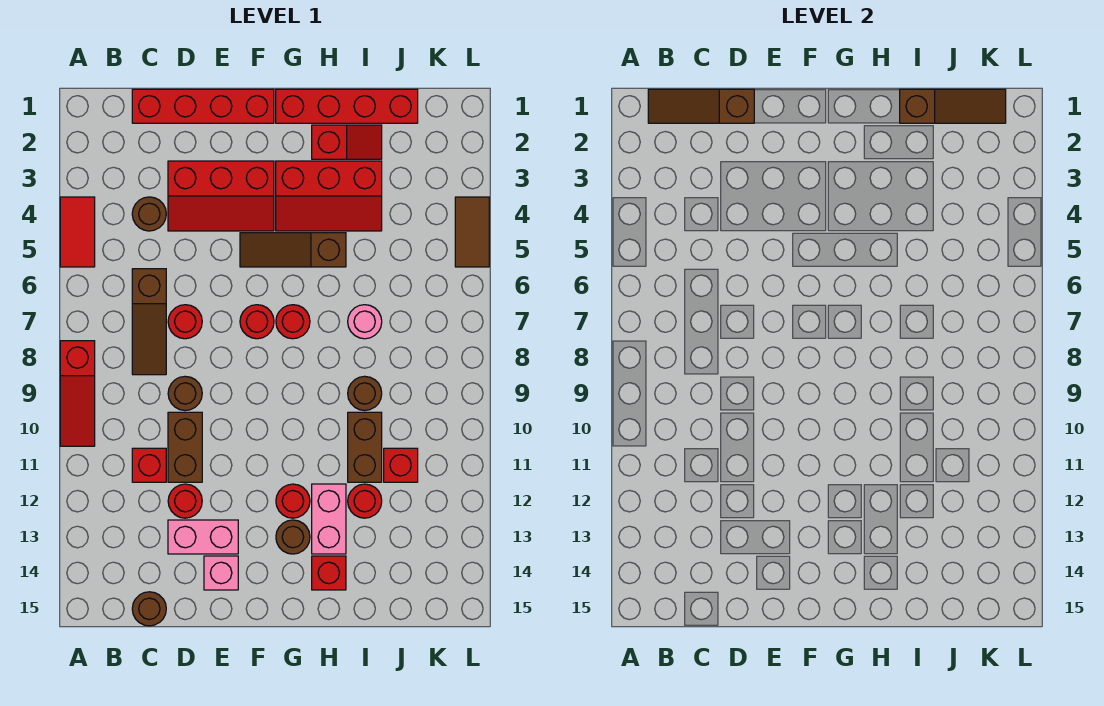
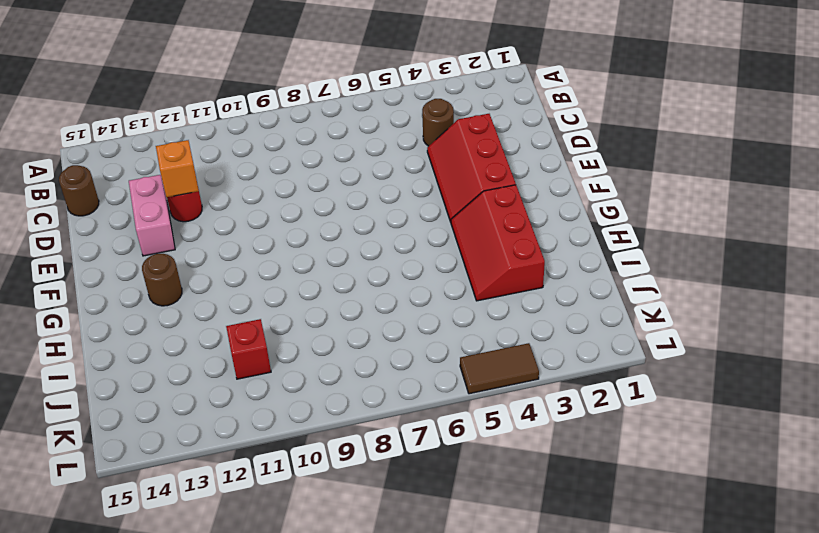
orange brick D12 level 2 -> none
none -> red tile A4:A5 level 1
none -> red slope A8:A10 level 1 top 8
none -> red brick C1:F1 level 1
none -> brown slope C6:C8 level 1 top 6

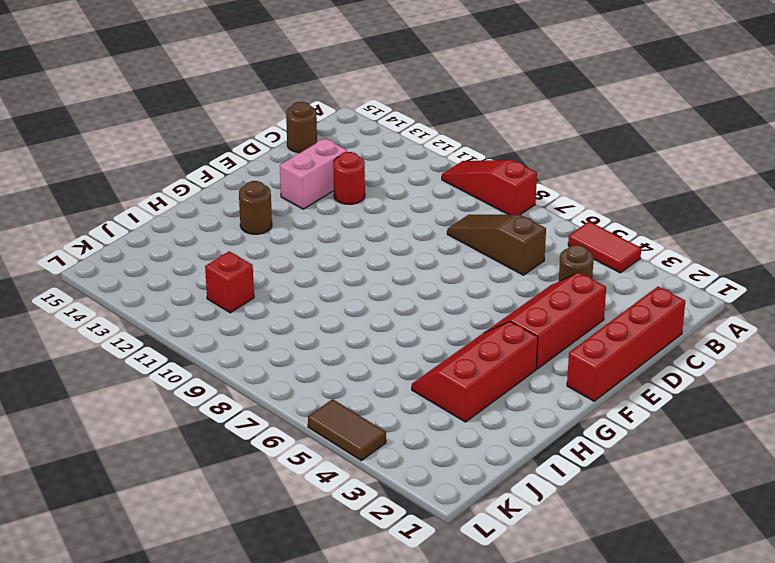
none -> red brick C11 level 1
none -> red round brick D7 level 1
none -> brown round brick D9 level 1
none -> brown brick D10:D11 level 1

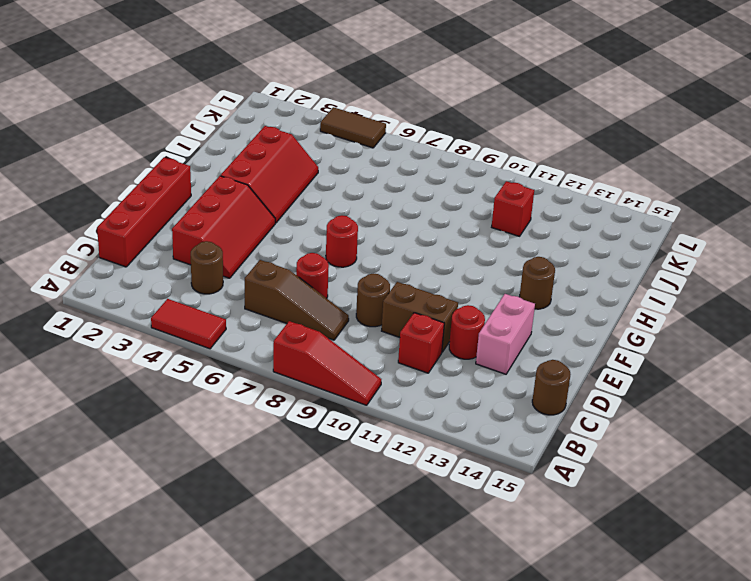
none -> pink brick E14 level 1
none -> brown slope F5:H5 level 1 top H
none -> red brick G1:J1 level 1
none -> red round brick G7 level 1

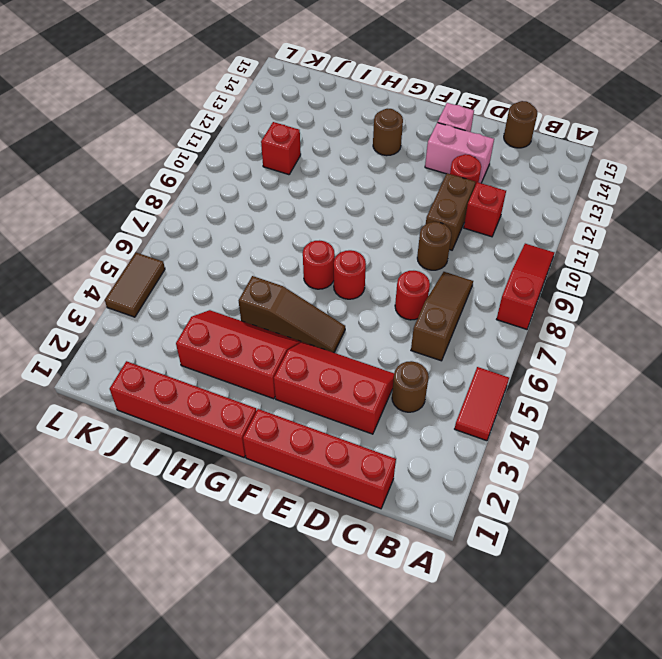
none -> red round brick G12 level 1
none -> red slope H2:I2 level 1 top H
none -> pink brick H12:H13 level 1
none -> red brick H14 level 1

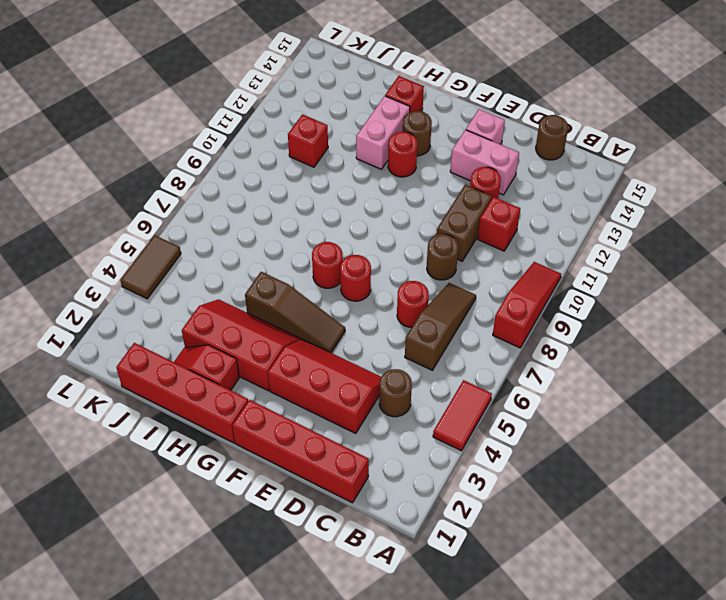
none -> pink round brick I7 level 1
none -> brown round brick I9 level 1
none -> brown brick I10:I11 level 1
none -> red round brick I12 level 1

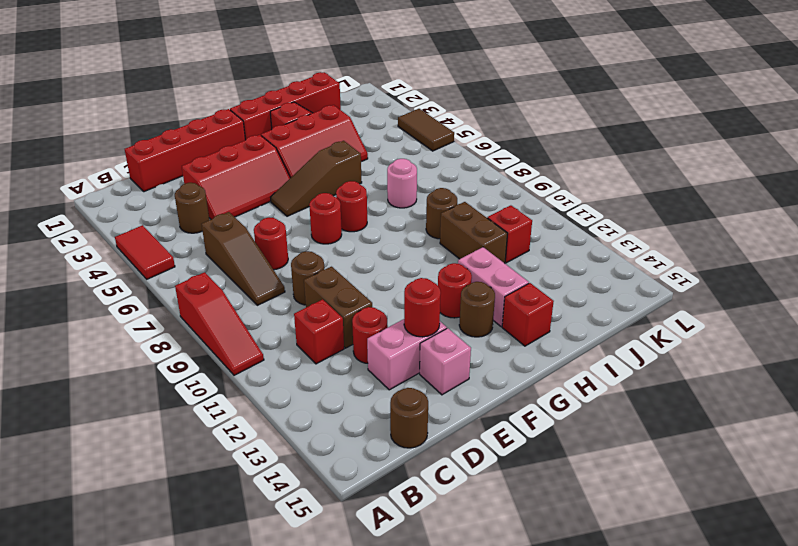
red round brick E13 level 2 -> red round brick I12 level 1
none -> brown slope B1:D1 level 2 top D
none -> brown slope I1:K1 level 2 top I

